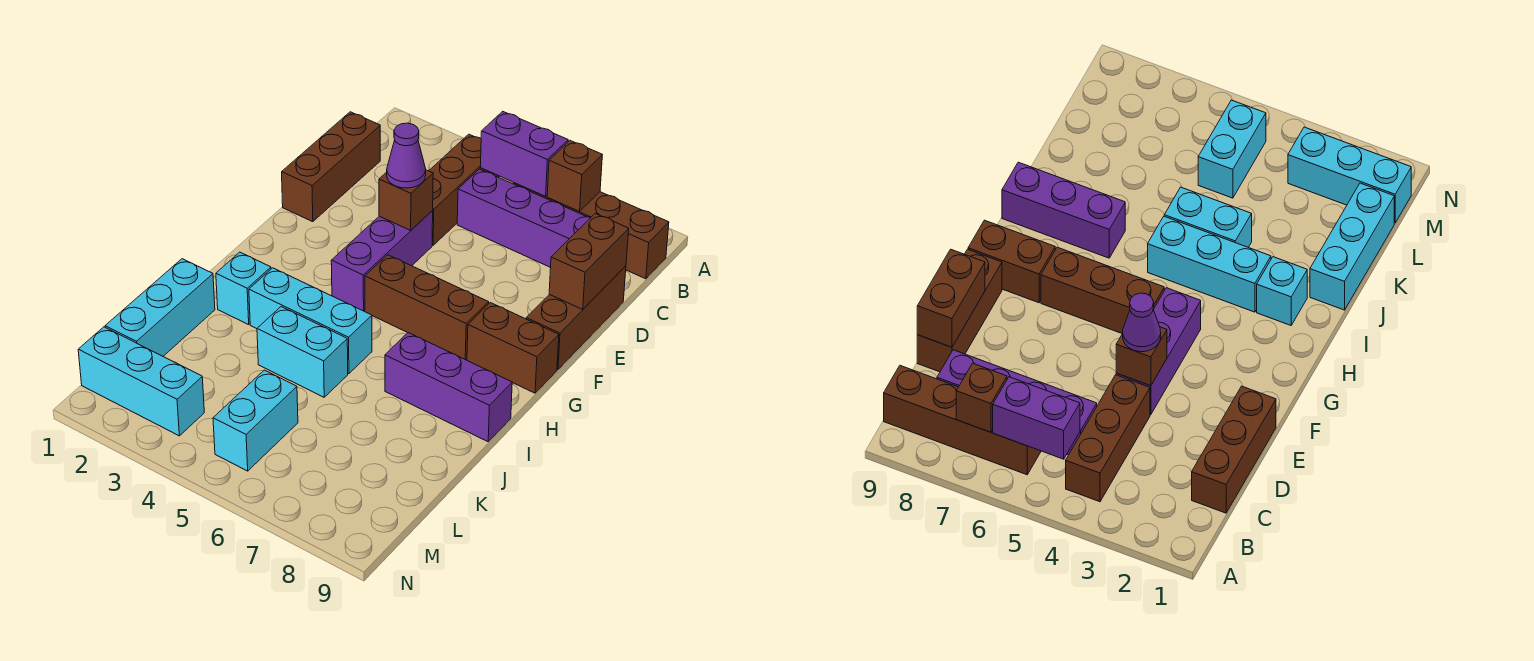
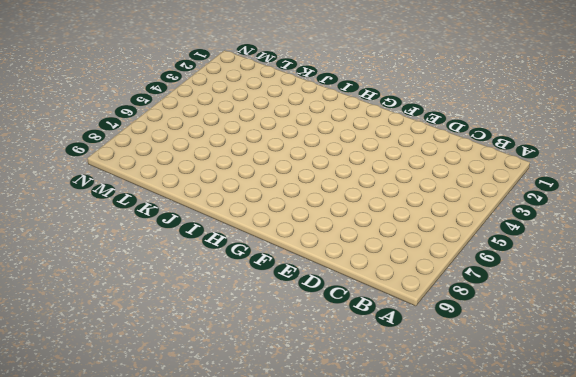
none -> brown brick B4:D4 level 1
none -> brown brick B6:B9 level 1
none -> brown brick C1:E1 level 1

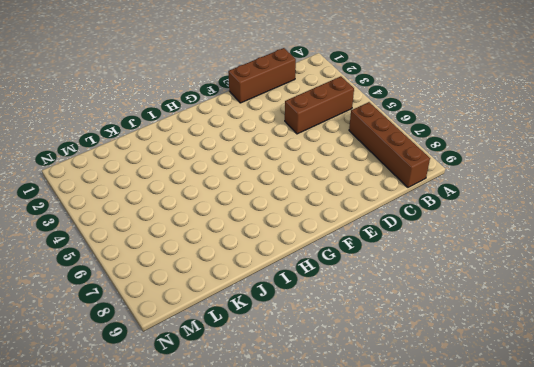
none -> purple brick C5:C8 level 1
none -> brown brick D9:F9 level 1
none -> purple brick E4:G4 level 1

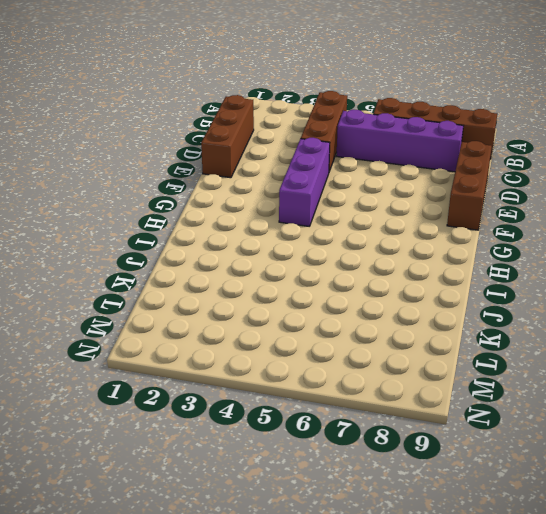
none -> brown brick G5:G7 level 1
none -> brown brick G8:G9 level 1
none -> cyan brick I2 level 1

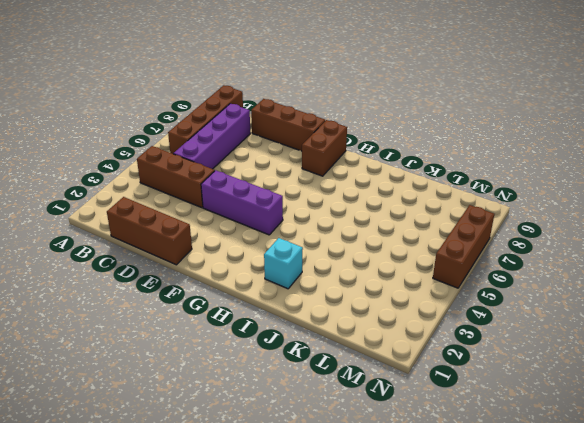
brown brick N5:N7 level 1 -> brown brick G5:G7 level 1
none -> cyan brick I3:I5 level 1
none -> purple brick I7:I9 level 1
none -> cyan brick J1:L1 level 1

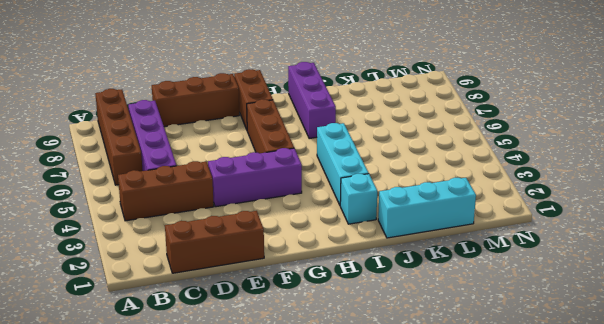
none -> cyan brick J4:J5 level 1
none -> cyan brick L5:M5 level 1
none -> cyan brick M1:M3 level 1

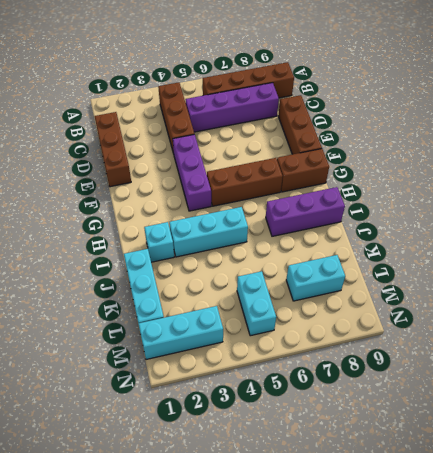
cyan brick L7:L8 level 1 -> cyan brick J4:J5 level 1
none -> purple brick B5:B6 level 2
none -> brown brick B7 level 2
none -> brown brick D9:E9 level 2

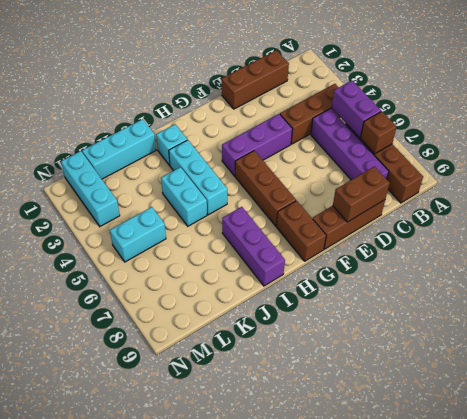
none -> brown brick E4 level 2
none -> purple cone E4 level 3

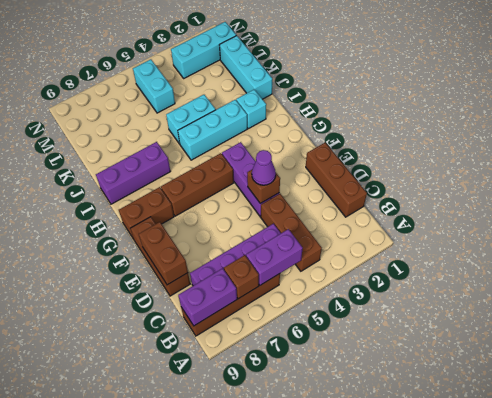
purple brick B8:B9 level 2 -> none

